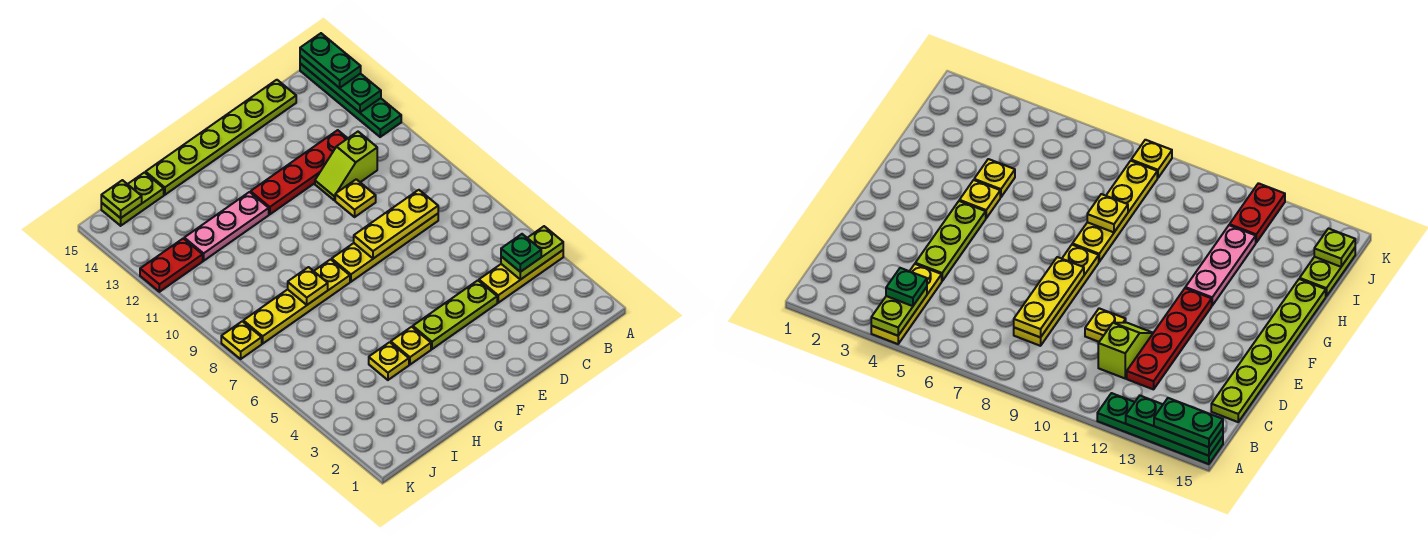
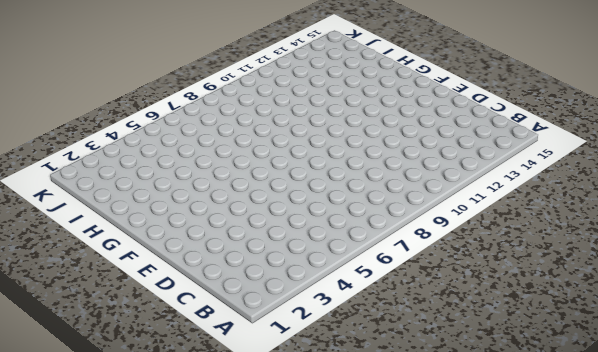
none -> yellow plate A4:C4 level 1
none -> green plate A12:A15 level 1
none -> yellow plate C8:F8 level 1

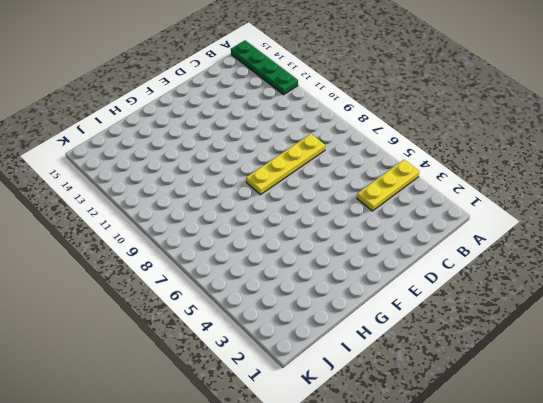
none -> lime slope C11:D11 level 1 top C
none -> red plate C12:F12 level 1
none -> lime plate C15:H15 level 1

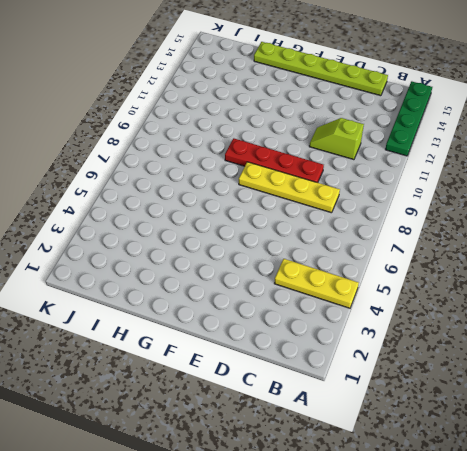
red plate D9:G9 level 1 -> red plate C12:F12 level 1
none -> lime plate D4:F4 level 1
none -> yellow plate D10 level 1
none -> yellow plate G4 level 1

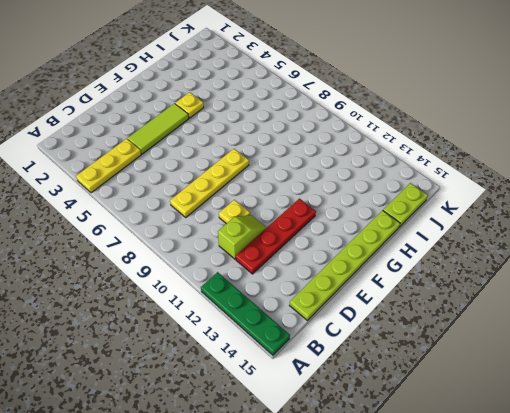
lime tile D4:F4 level 1 -> lime plate D4:F4 level 1
none -> yellow plate G8:J8 level 1
none -> pink plate G12:I12 level 1
none -> yellow plate H4 level 1

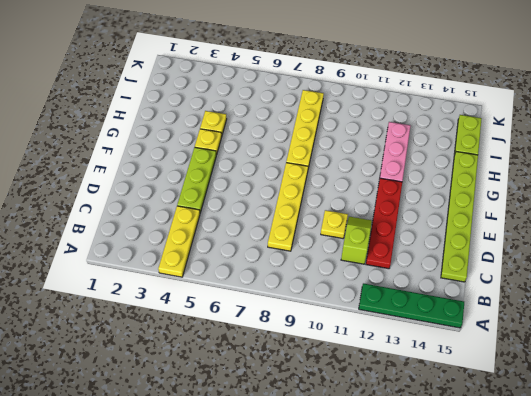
none -> red plate J12:K12 level 1
none -> yellow plate K8 level 1
none -> lime plate A4:B4 level 2

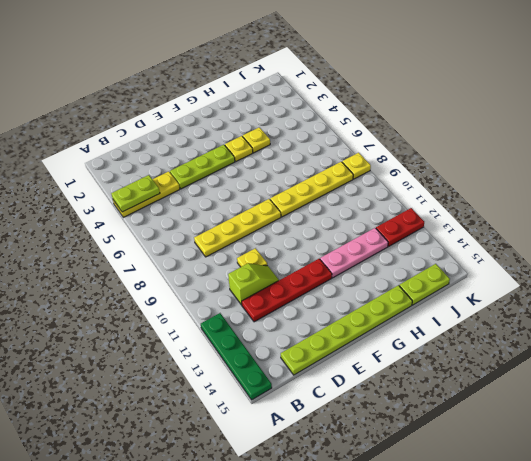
none -> green plate A13:A15 level 2
none -> yellow plate C8:E8 level 2
none -> yellow plate H8 level 2

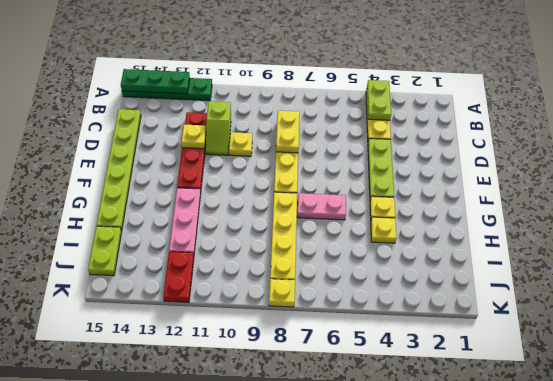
yellow plate C8:D8 level 2 -> yellow plate C8:E8 level 2
yellow plate D12 level 2 -> yellow plate H8 level 2
pink plate G6:G7 level 1 -> none
none -> lime plate J15 level 2
none -> green plate A14:A15 level 3
none -> green plate B4 level 3

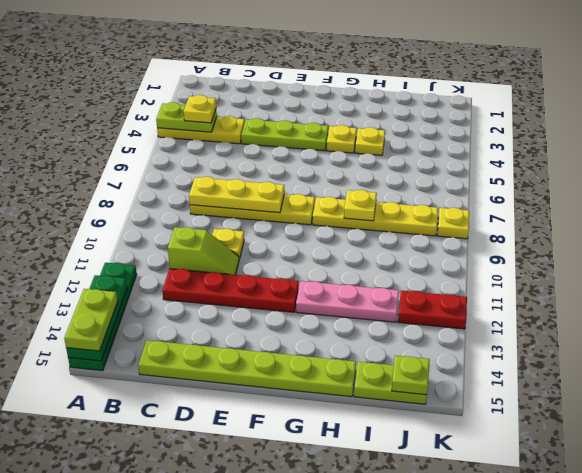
lime plate A14:A15 level 3 -> green plate A14:A15 level 3
yellow plate B4 level 3 -> green plate B4 level 3

